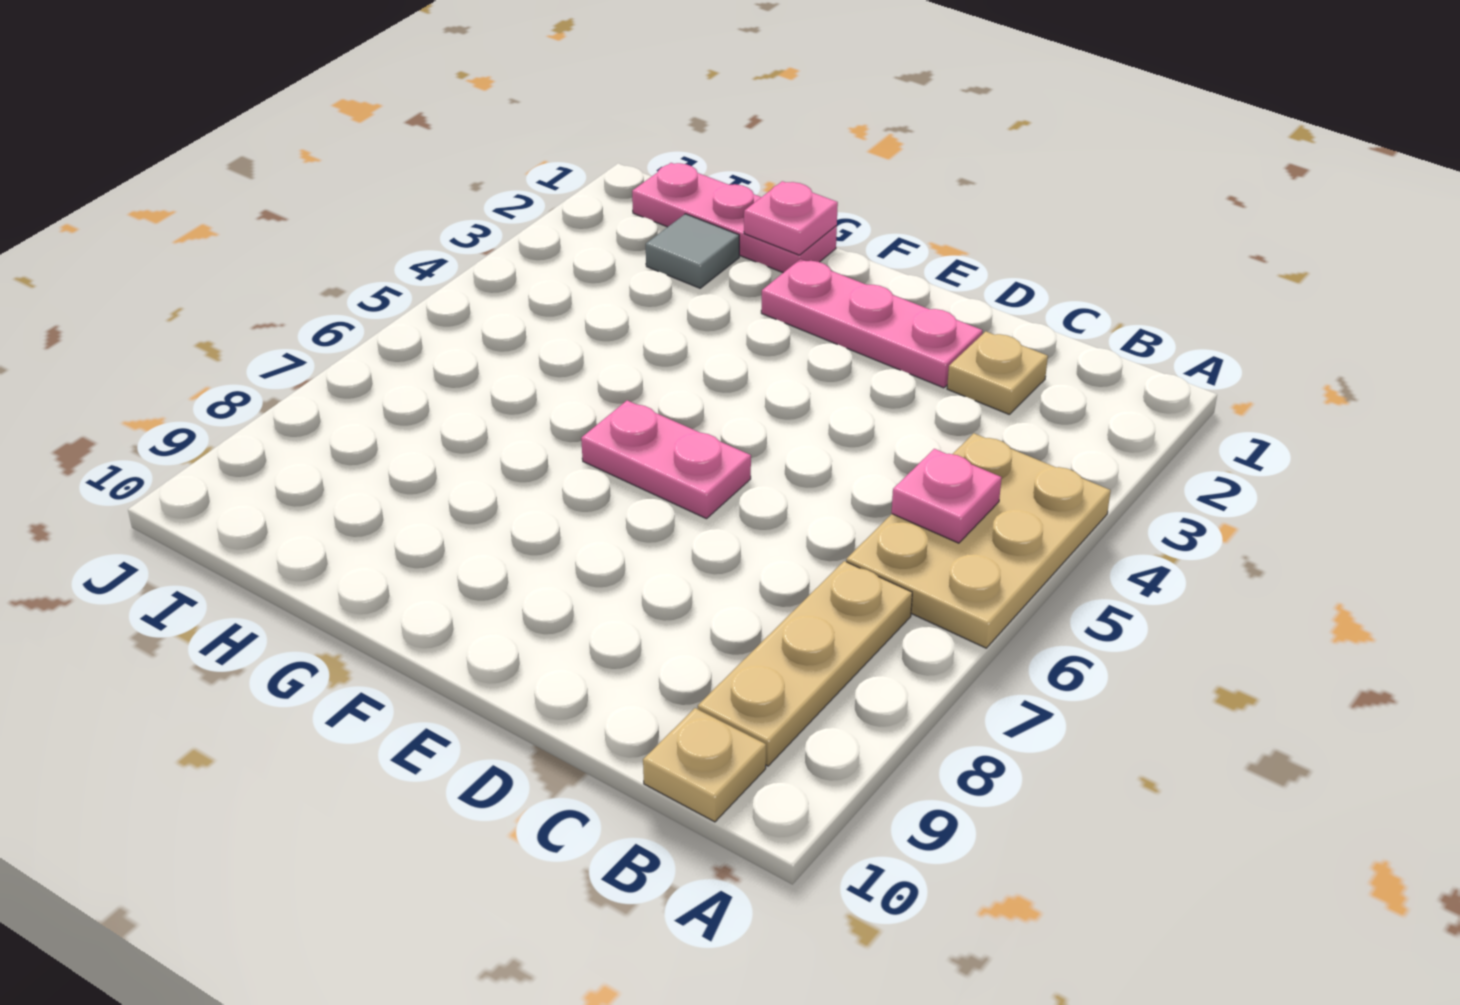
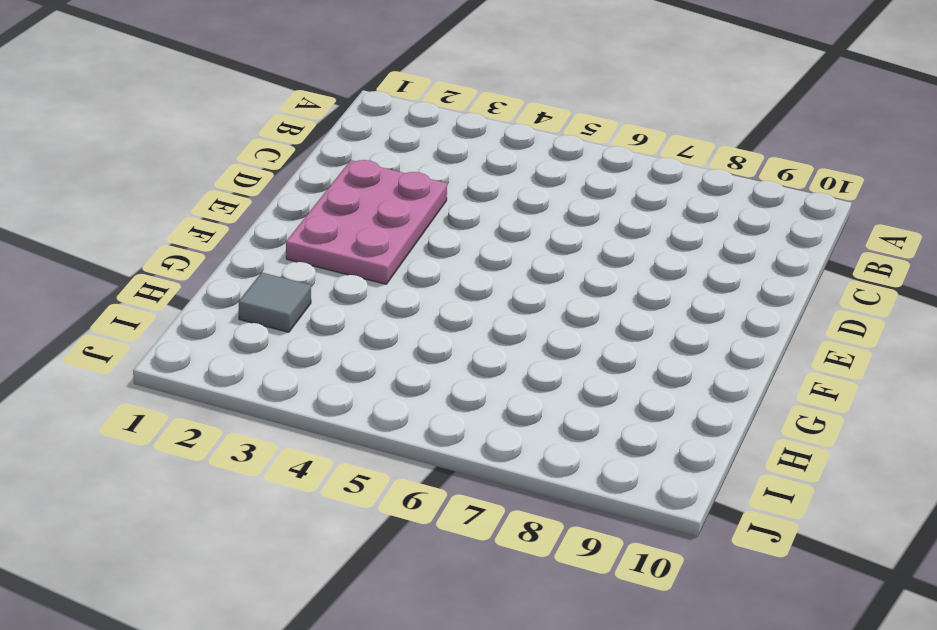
pink plate D2:F3 level 1 -> pink plate D2:F2 level 1
none -> tan plate A4:B6 level 1
none -> tan plate B7:B9 level 1

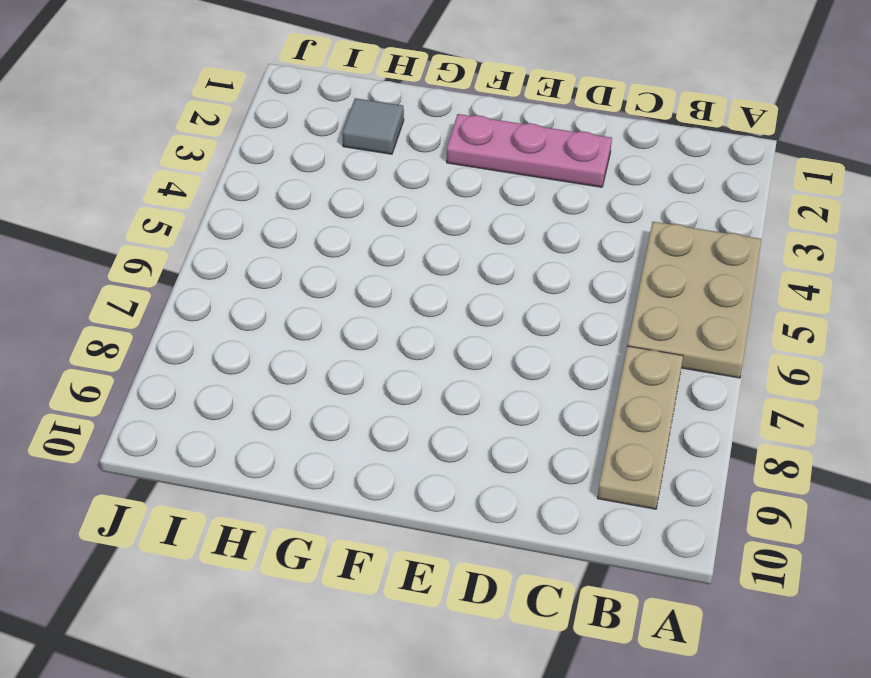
none -> tan plate B10 level 1
none -> tan plate C2 level 1

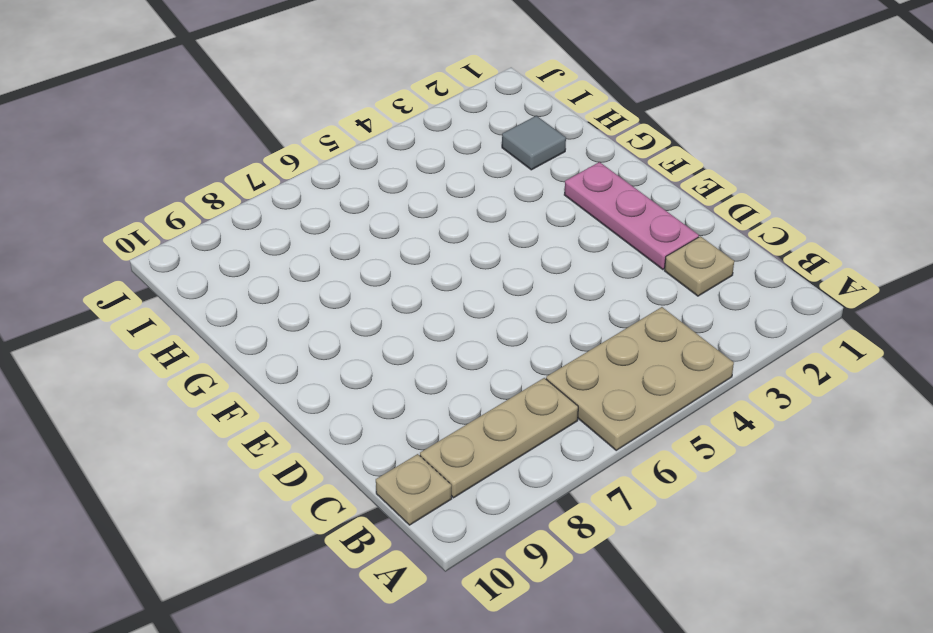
none -> pink plate E6:F6 level 1
none -> pink plate G1:I1 level 1

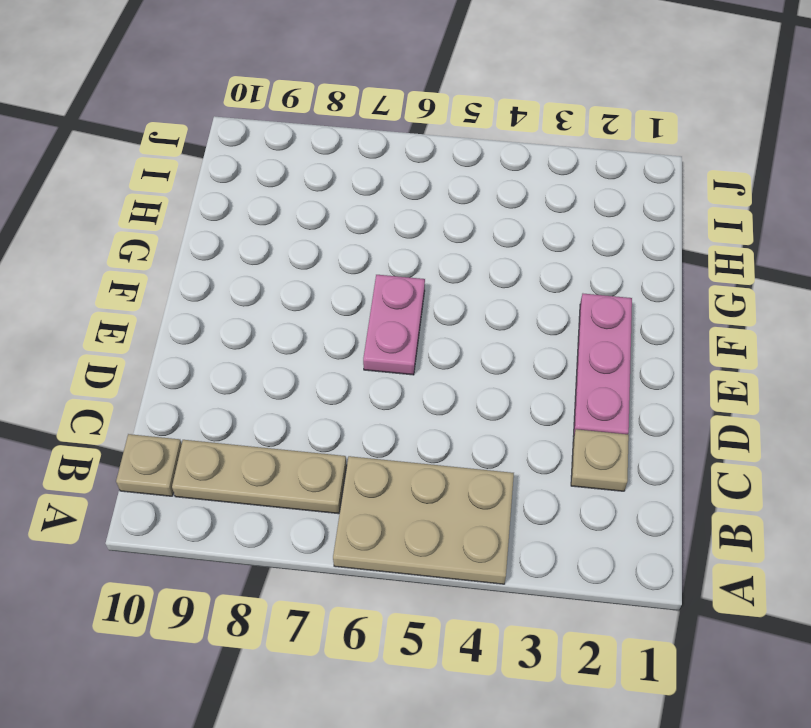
none -> pink plate G1:I1 level 1
none -> grey tile H2 level 1

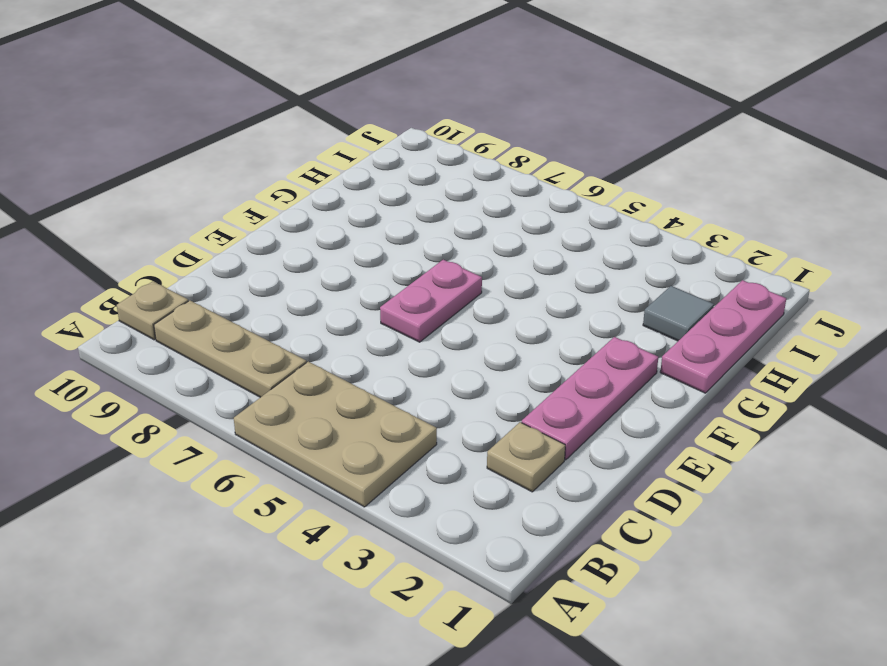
none -> pink plate B5 level 2
none -> pink plate G1 level 2

